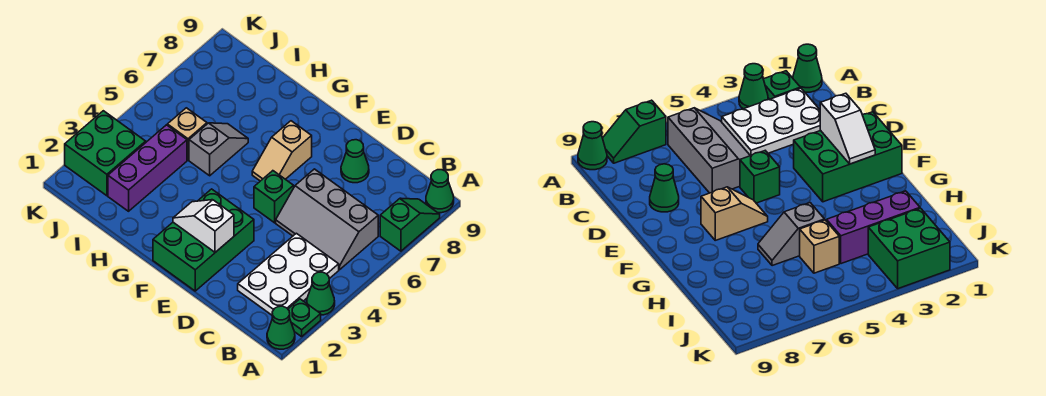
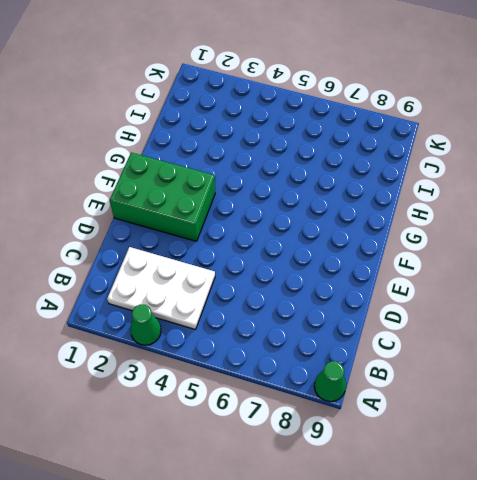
none -> green cone A1 level 1
none -> green plate A2 level 1
none -> green slope A7:A8 level 1 top 7

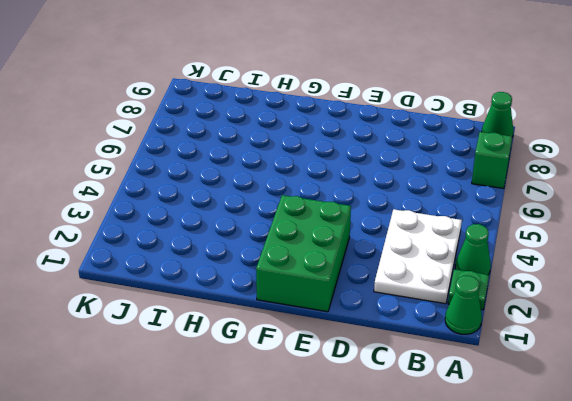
none -> grey slope B5:D6 level 1 top 6
none -> green cone D8 level 1
none -> green brick E5 level 1

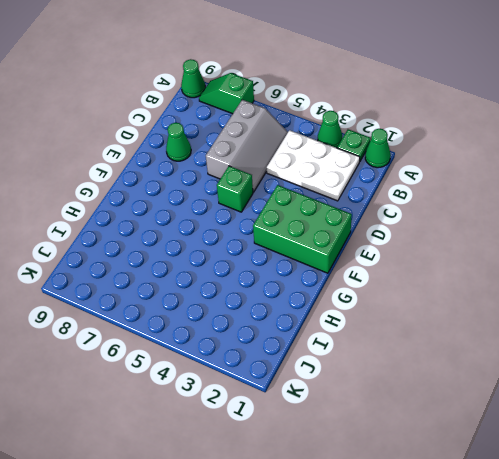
none -> tan slope F6:F7 level 1 top 7
none -> grey slope H5:H6 level 1 top 5
none -> purple brick I2:I4 level 1

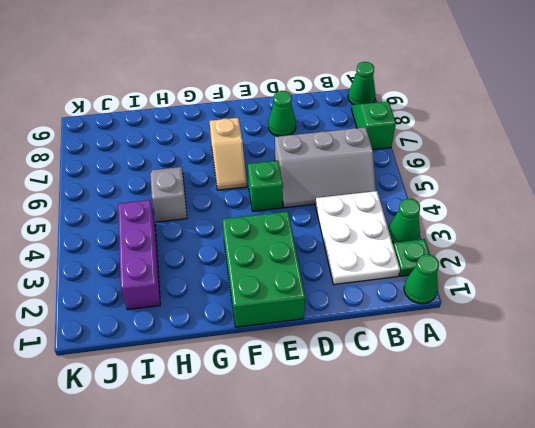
none -> tan brick I5 level 1
none -> green brick J2:K3 level 1
none -> white slope E2:F2 level 2 top E

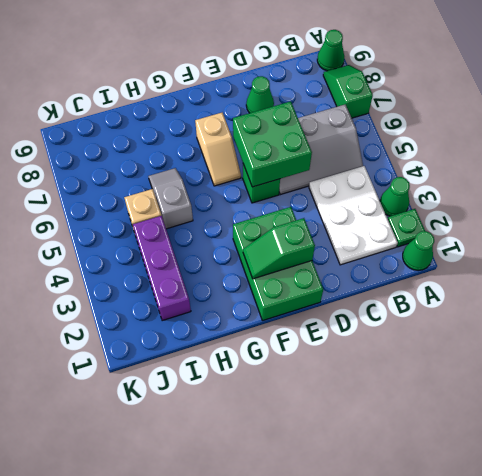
green brick D5:E6 level 2 -> green brick J2:K3 level 1
green slope E2:F2 level 2 top E -> white slope E2:F2 level 2 top E

